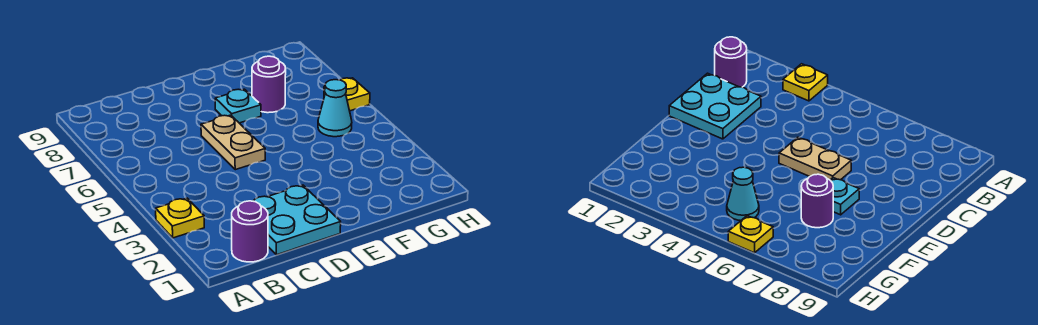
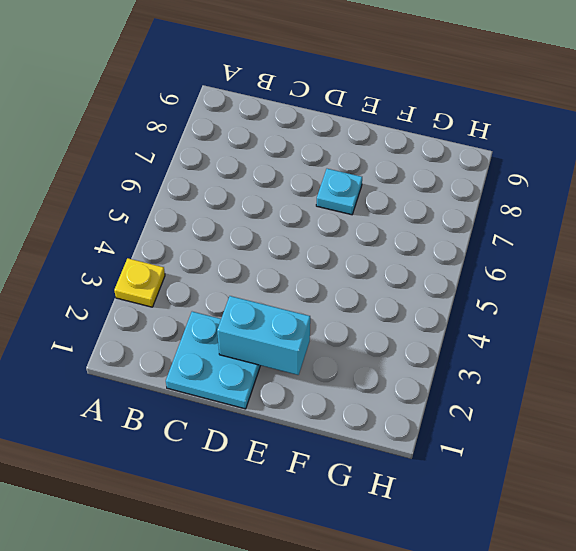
cyan brick D2:E2 level 2 -> none
none -> purple round brick B1 level 1
none -> tan plate D5:D6 level 1

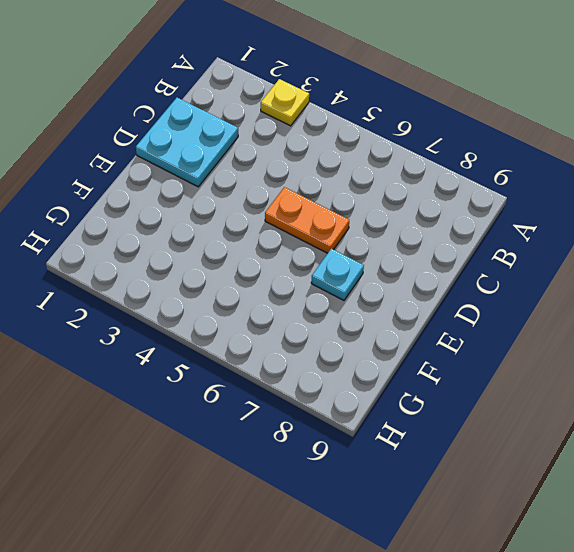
orange plate D5:D6 level 1 -> tan plate D5:D6 level 1
none -> purple round brick B1 level 1
none -> purple round brick F7 level 1

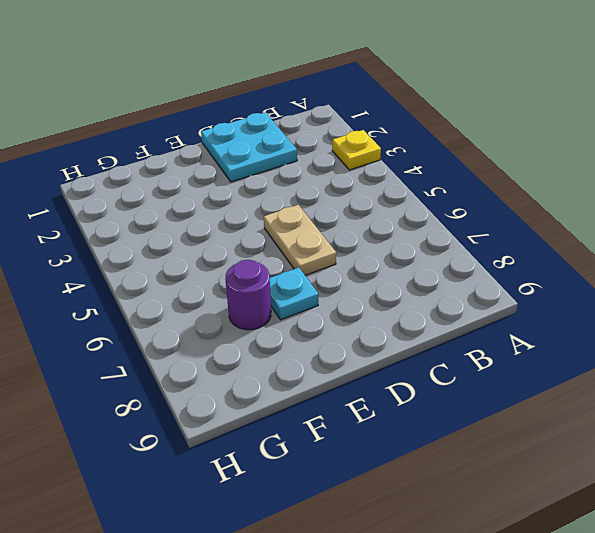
none -> purple round brick B1 level 1
none -> cyan cone G5 level 1

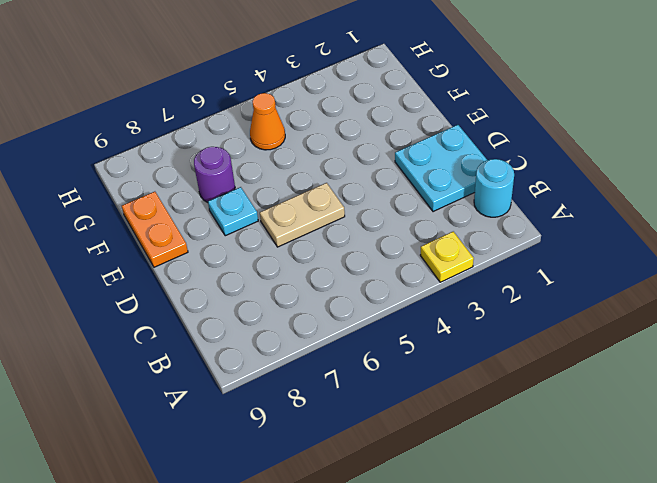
cyan round brick B1 level 1 -> purple round brick B1 level 1
orange plate E9:F9 level 1 -> none
orange cone G5 level 1 -> cyan cone G5 level 1
none -> yellow plate H6 level 1

